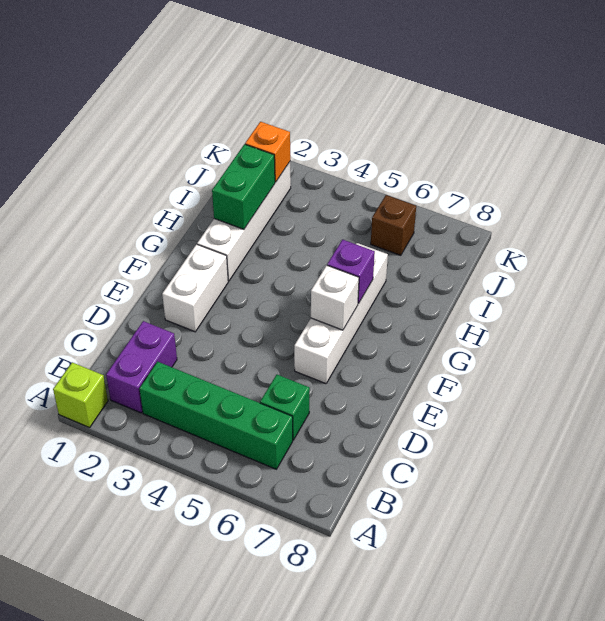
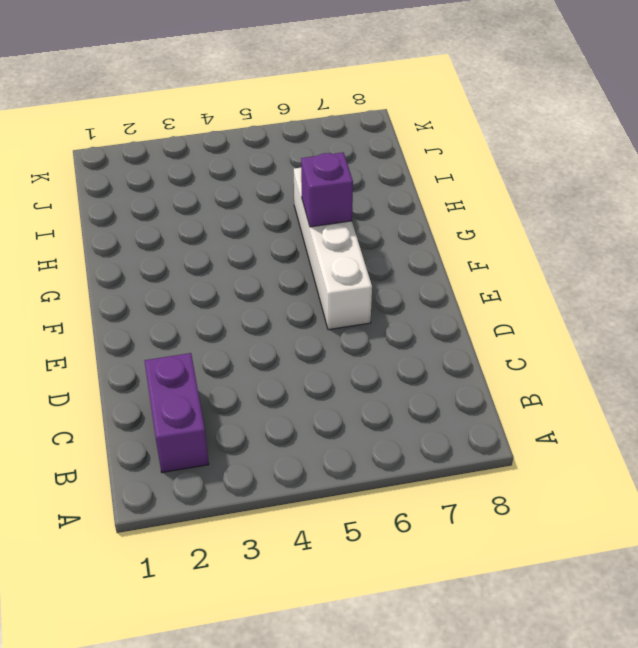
none -> lime brick A1 level 1
none -> green brick B3:B6 level 1
none -> green brick C6 level 1

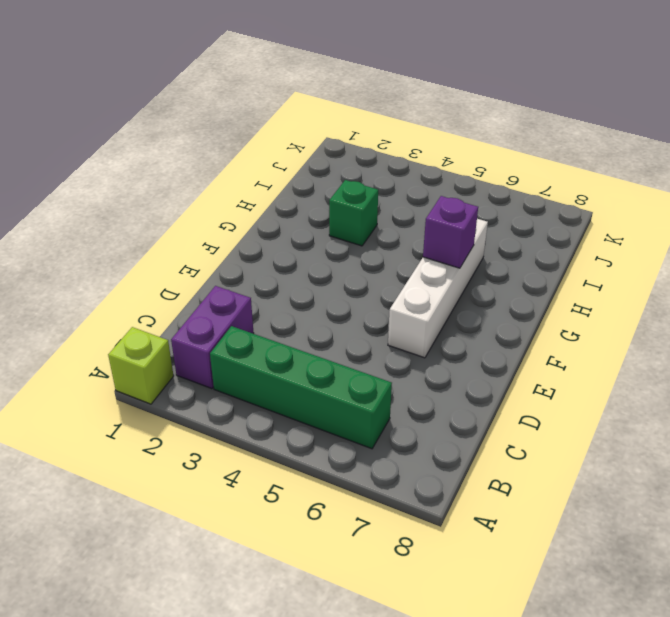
green brick H3 level 1 -> green brick C6 level 1
none -> white brick E2:F2 level 1
none -> white brick G2:J2 level 1
none -> brown brick J6 level 1

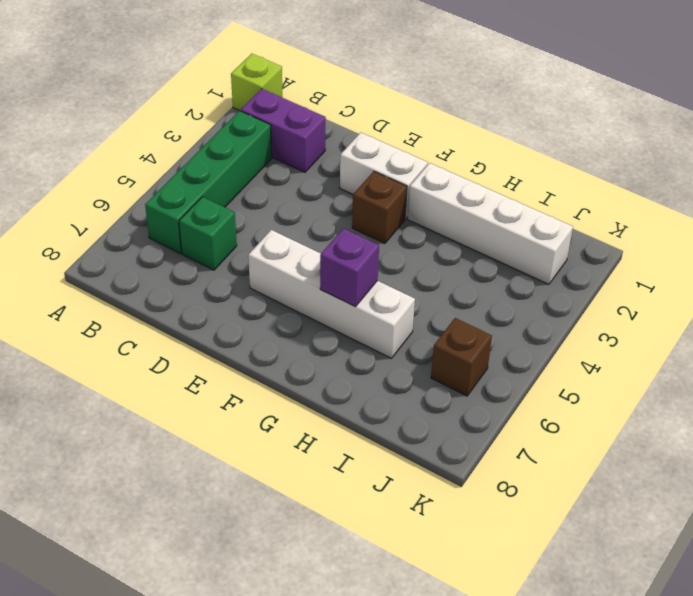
brown brick F3 level 1 -> none
none -> white brick F6 level 2
none -> green brick H2:I2 level 2
none -> orange brick J2 level 2

